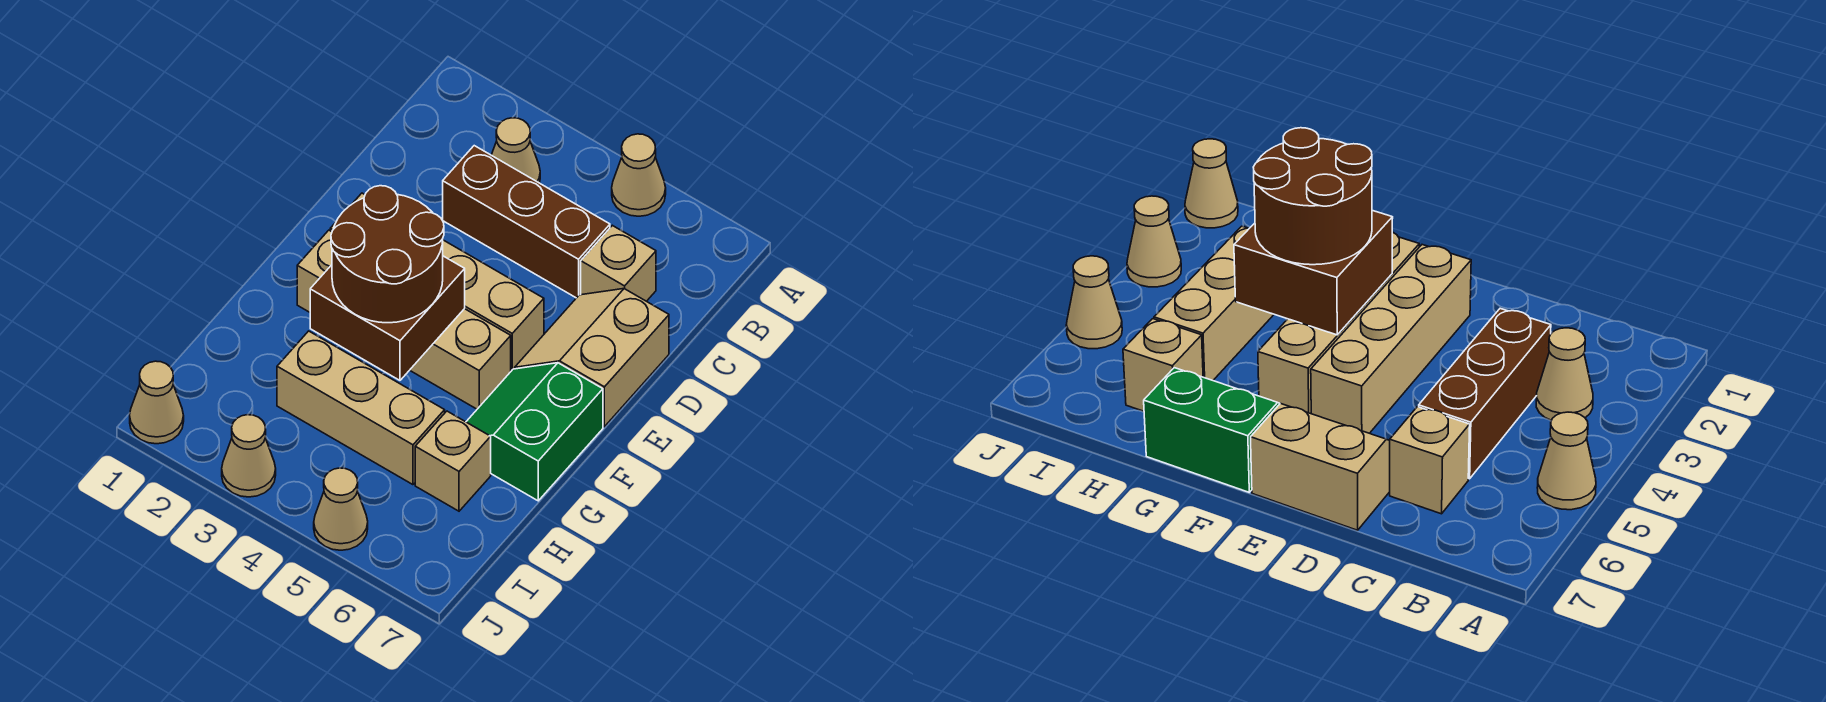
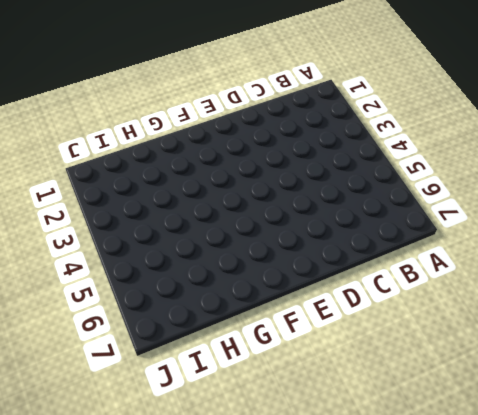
none -> tan cone A5 level 1
none -> tan cone B3 level 1
none -> brown brick C3:C5 level 1

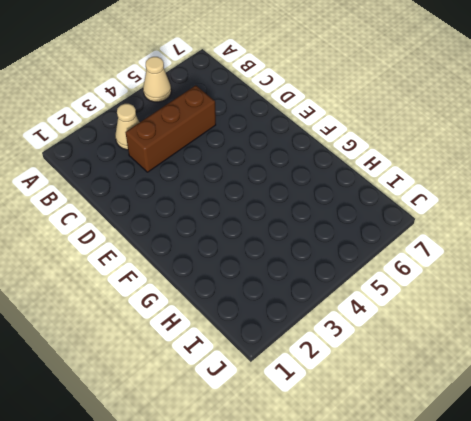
none -> tan brick C6 level 1
none -> tan slope D6:E7 level 1 top 7
none -> tan brick E2:E5 level 1

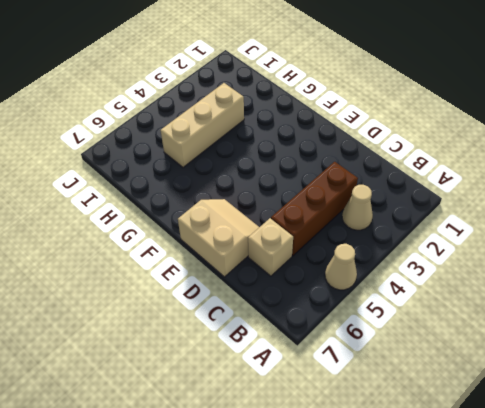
none -> tan brick E2:E5 level 1
none -> tan brick F2:F5 level 1
none -> green slope F6:G7 level 1 top 7

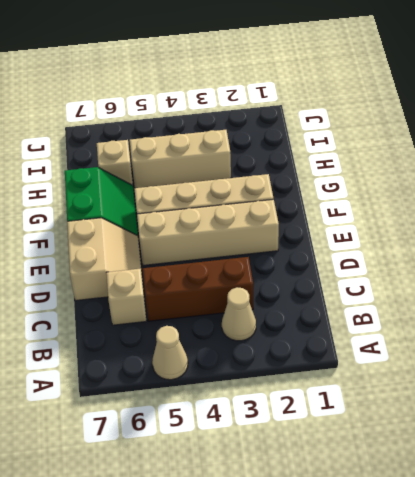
none -> tan cone J1 level 1
none -> tan cone J3 level 1
none -> tan cone J5 level 1

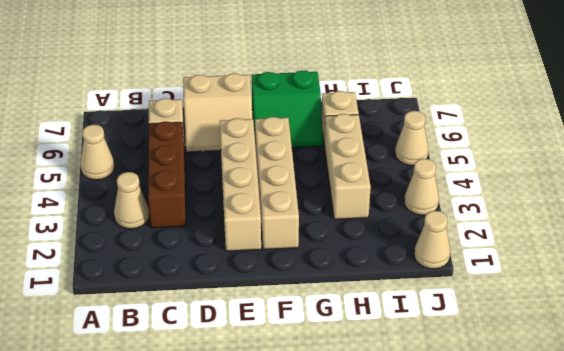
none -> brown brick F3:G4 level 2
none -> brown round brick F3:G4 level 3

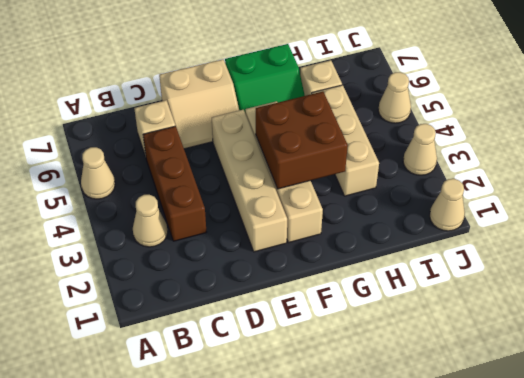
none -> brown round brick F3:G4 level 3

